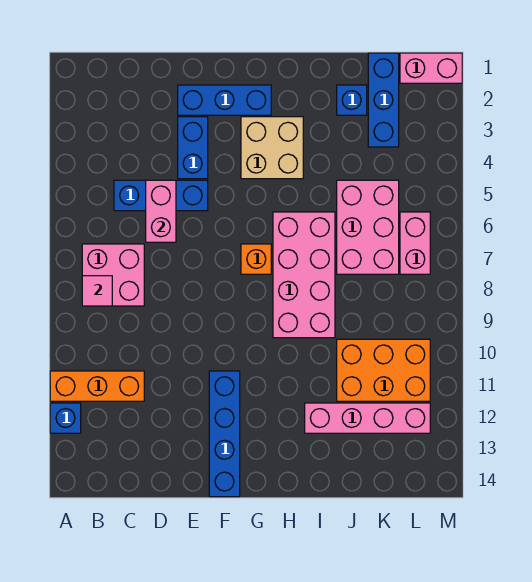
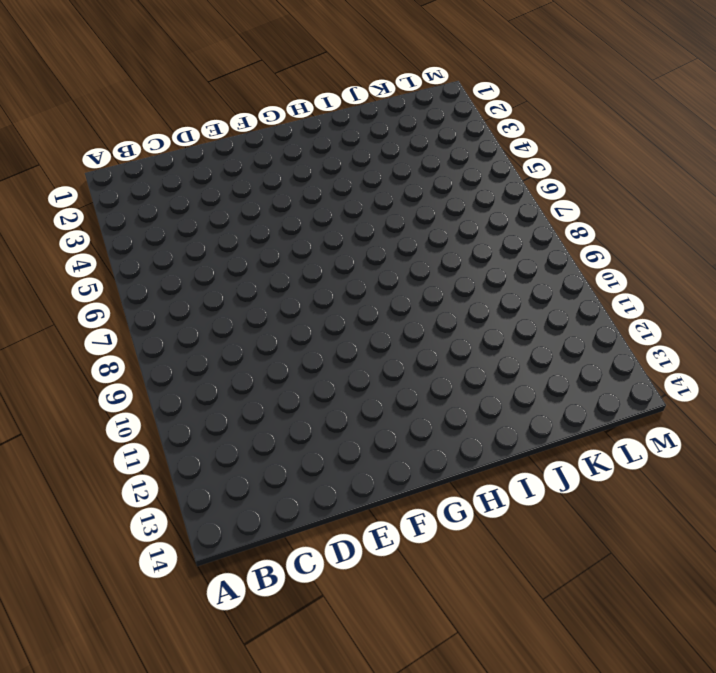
none -> orange brick A11:C11 level 1
none -> blue brick A12 level 1
none -> pink brick B7:C8 level 1

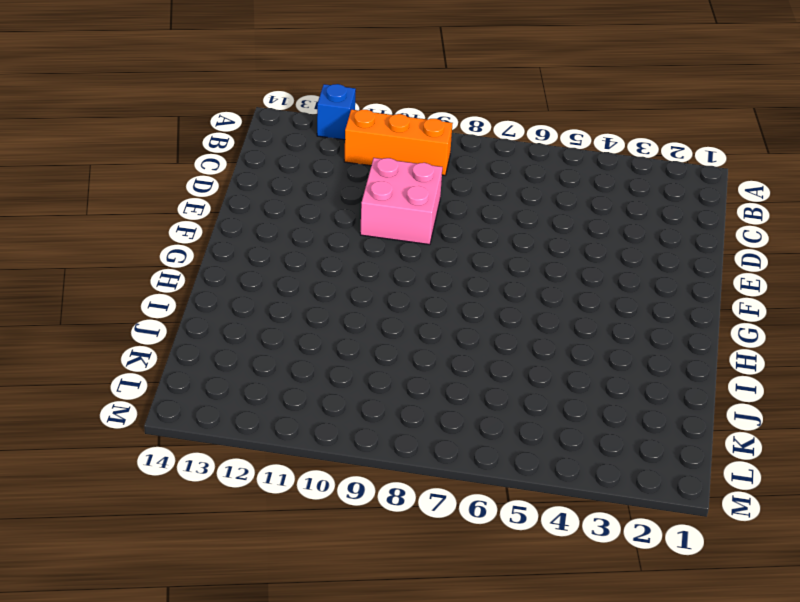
orange brick B9:B11 level 1 -> orange brick A11:C11 level 1
pink brick D9:E10 level 1 -> pink brick B7:C8 level 1
none -> blue brick C5:E5 level 1
none -> blue brick E2:G2 level 1
none -> blue brick E3:E4 level 1

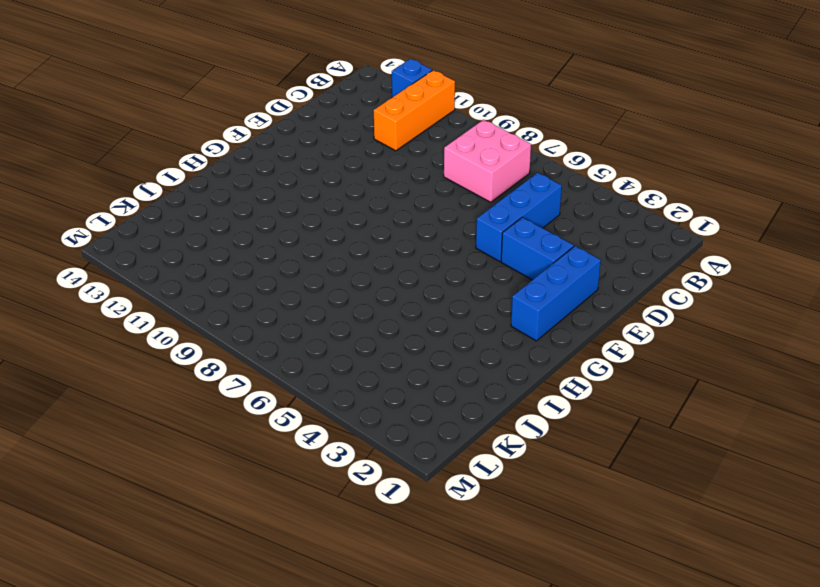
none -> blue brick F11:F14 level 1
none -> tan brick G3:H4 level 1
none -> orange brick G7 level 1

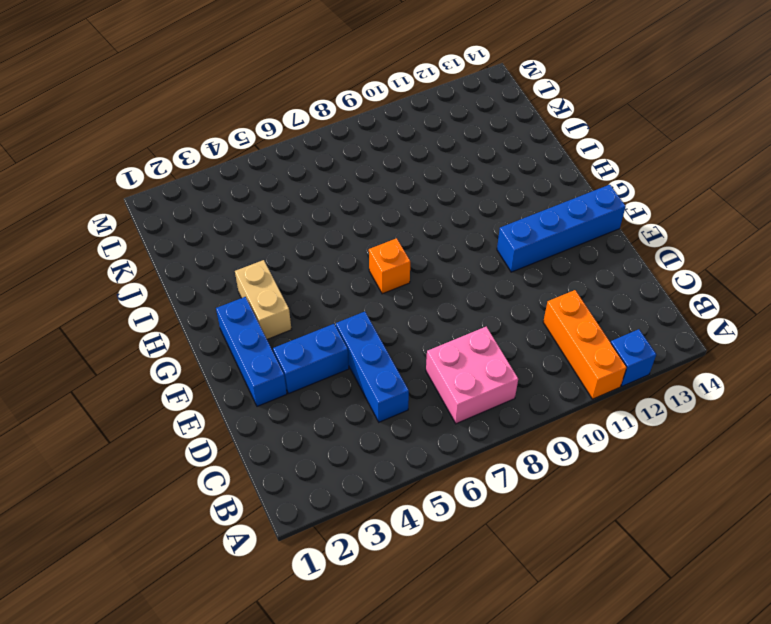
tan brick G3:H3 level 1 -> tan brick G3:H4 level 1
none -> pink brick H6:I9 level 1
none -> pink brick I12:L12 level 1
none -> blue brick J2 level 1

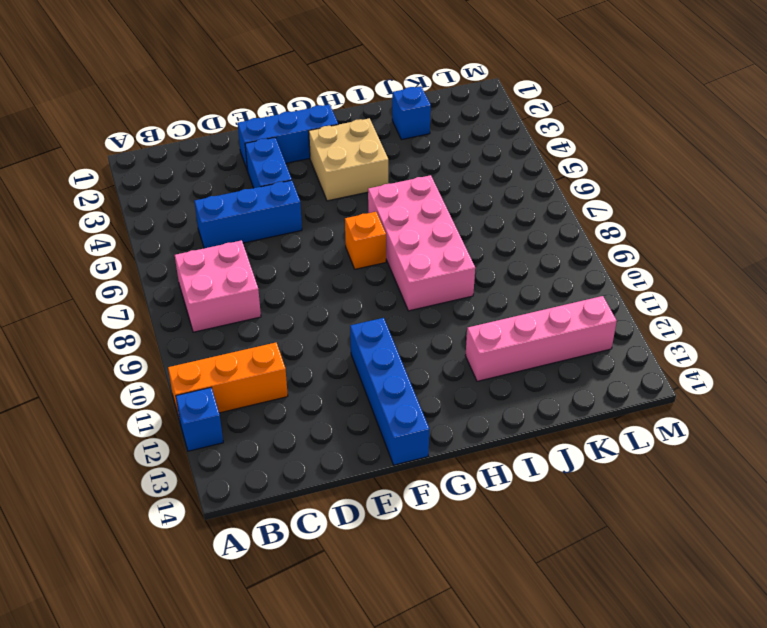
none -> pink brick J5:K7 level 1
none -> orange brick J10:L11 level 1
none -> blue brick K1:K3 level 1

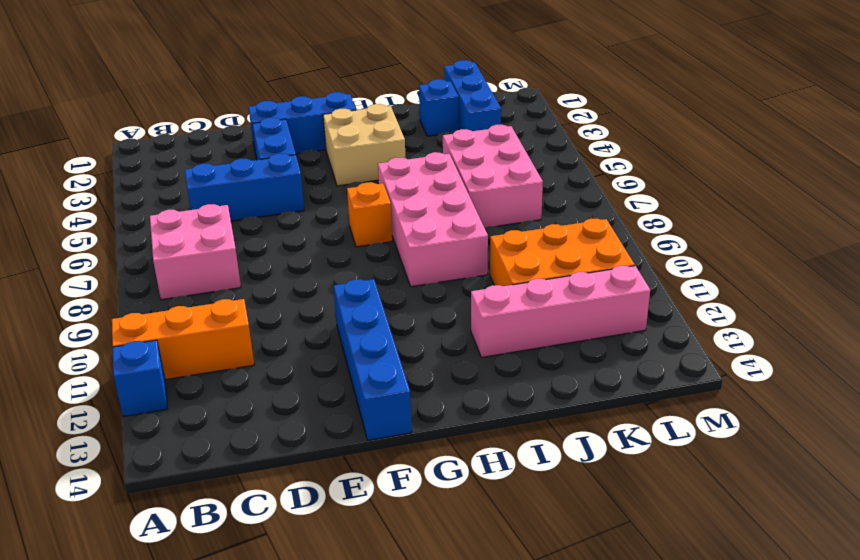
none -> pink brick L1:M1 level 1
none -> pink brick L6:L7 level 1
none -> pink tile B8 level 2

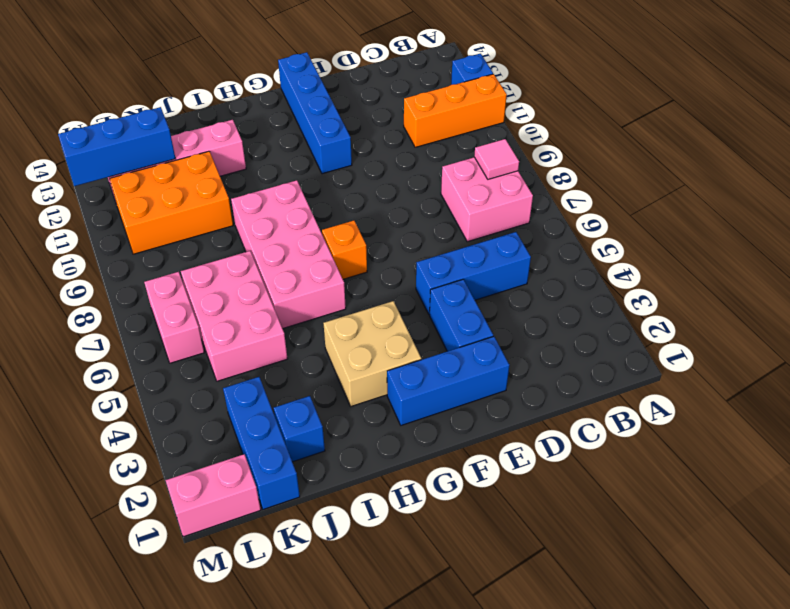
blue brick K12:M12 level 2 -> none
none -> pink brick D5:D6 level 2

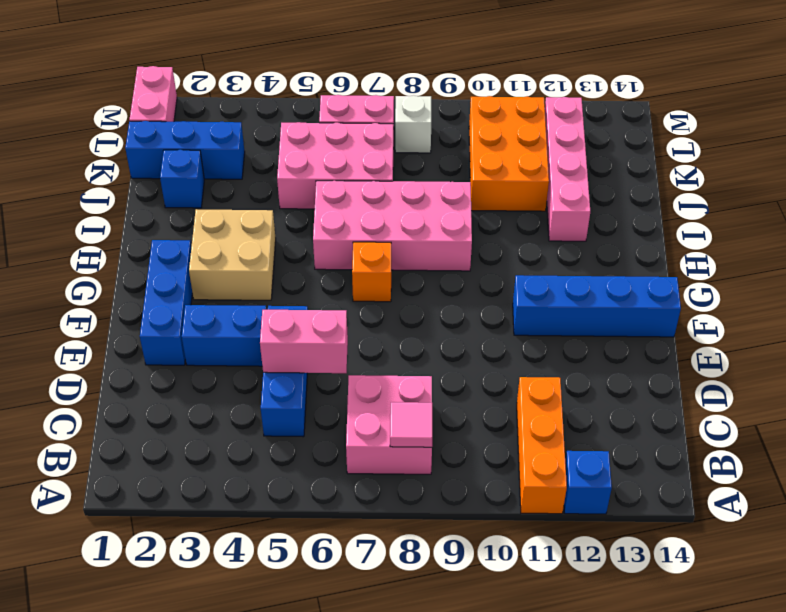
white brick L8 level 1 -> none

